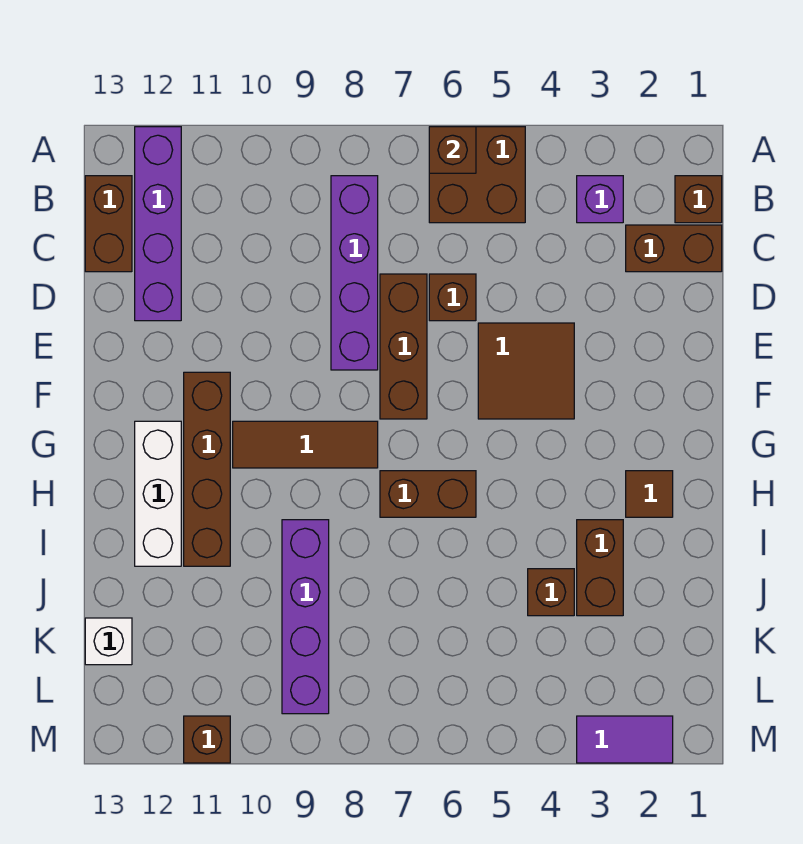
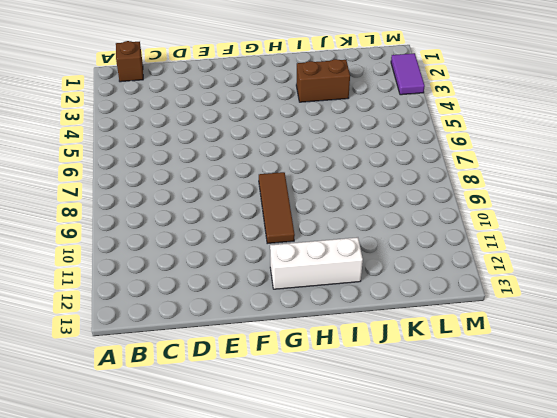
none -> brown brick A5:B6 level 1
none -> purple brick A12:D12 level 1
none -> purple brick B3 level 1

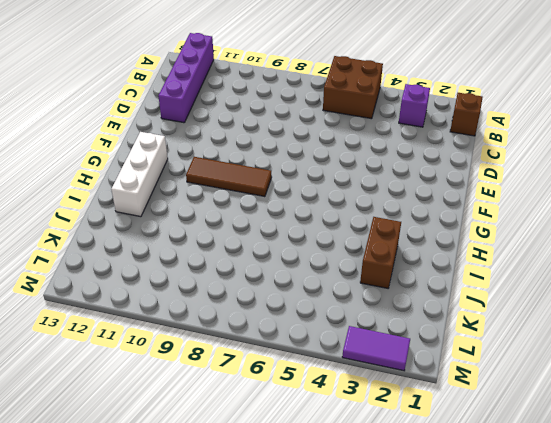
none -> purple brick B8:E8 level 1
none -> brown brick B13:C13 level 1
none -> brown brick C1:C2 level 1

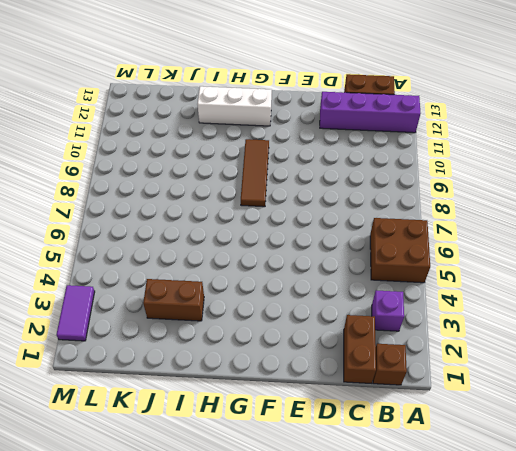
none -> purple brick B8:E8 level 1
none -> brown brick D6 level 1
none -> brown brick D7:F7 level 1

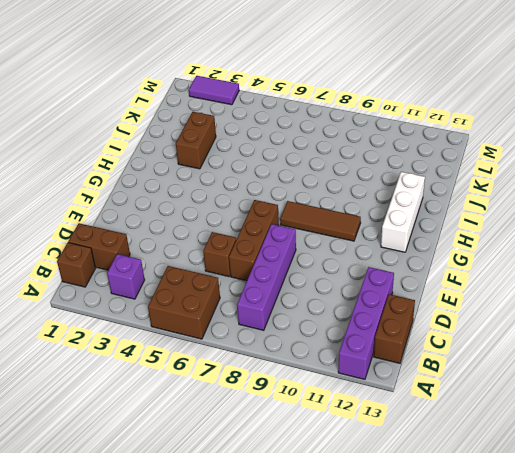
none -> brown tile E4:F5 level 1
none -> brown brick F11:I11 level 1
none -> brown tile H2 level 1

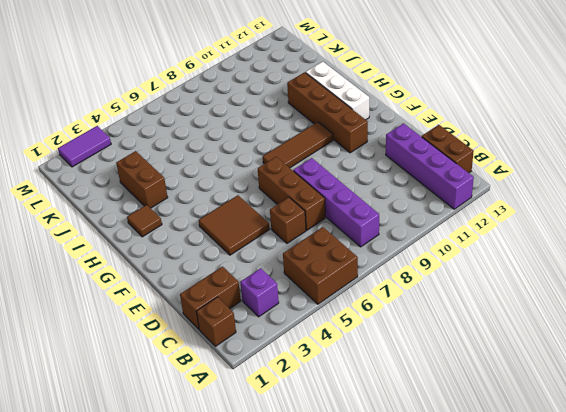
none -> brown brick H6:H7 level 1
none -> purple brick I9:L9 level 1
none -> brown brick J4 level 1

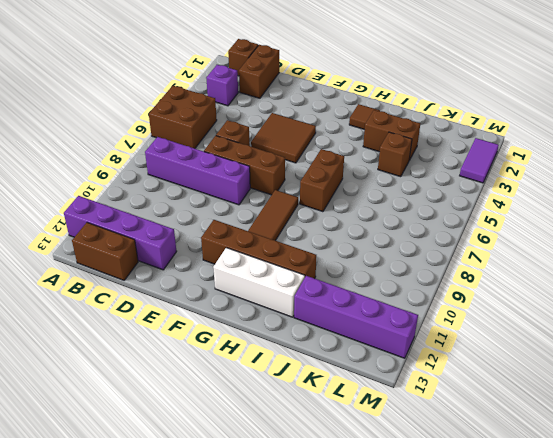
purple brick J12:M12 level 1 -> purple brick I9:L9 level 1
none -> white brick K13 level 1
none -> brown brick M11 level 1
none -> brown brick A6 level 2

